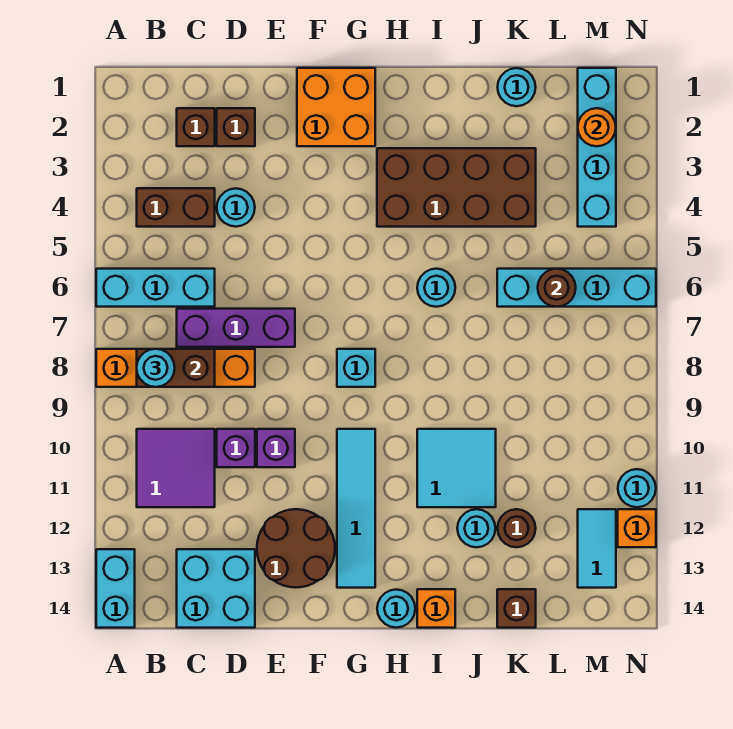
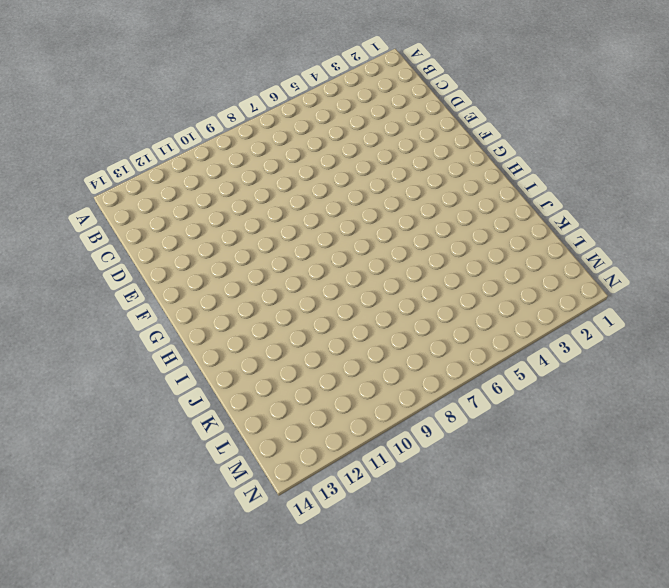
none -> cyan brick A6:C6 level 1
none -> orange brick A8:D8 level 1
none -> cyan brick A13:A14 level 1
none -> brown brick B4:C4 level 1

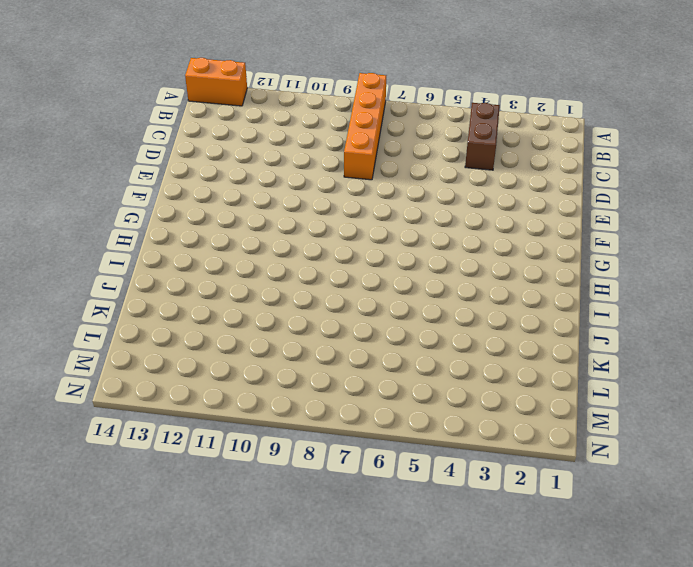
orange brick A13:A14 level 1 -> cyan brick A13:A14 level 1
none -> cyan brick A6:C6 level 1
none -> purple tile B10:C11 level 1
none -> brown brick C2 level 1
none -> purple brick C7:E7 level 1

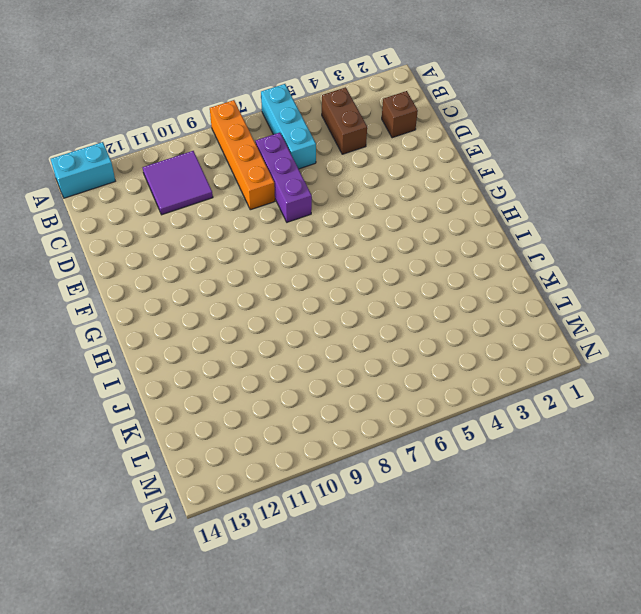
none -> cyan brick C13:D14 level 1
none -> brown brick D2 level 1
none -> cyan round brick D4 level 1
none -> purple brick D10 level 1

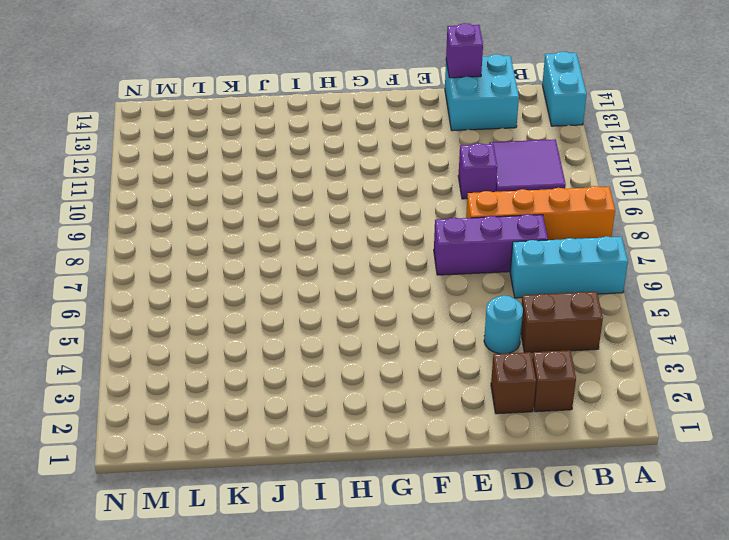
purple brick D14 level 2 -> purple brick E10 level 1
none -> brown round brick E12:F13 level 1
none -> orange brick F1:G2 level 1
none -> cyan brick G8 level 1
none -> cyan tile G10:G13 level 1

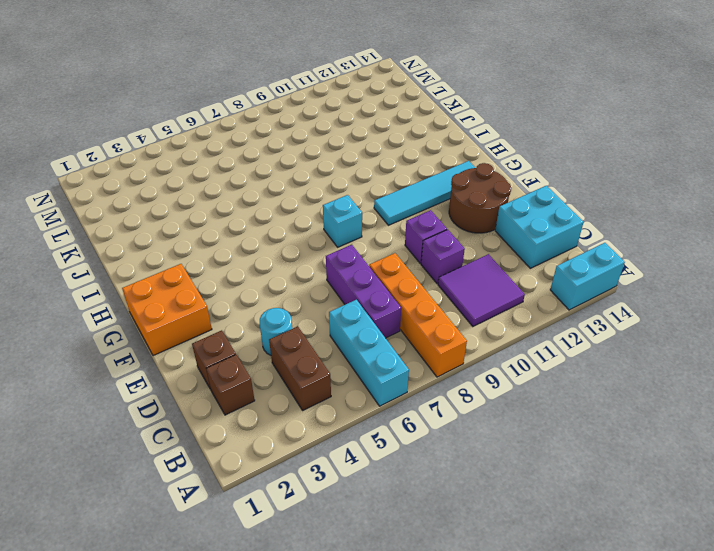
none -> brown brick H3:K4 level 1
none -> cyan round brick H14 level 1
none -> cyan round brick I6 level 1
none -> cyan tile I10:J11 level 1

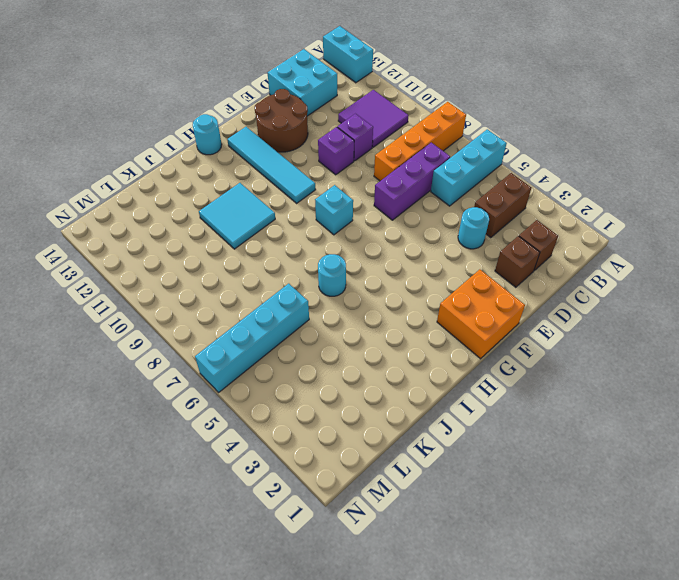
none -> brown brick H3:K4 level 1
none -> orange brick I14 level 1
none -> cyan round brick J12 level 1
none -> cyan round brick K1 level 1

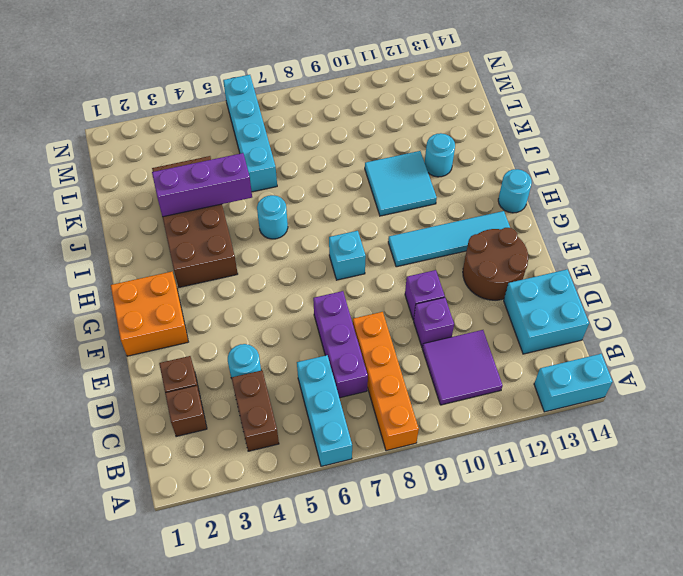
purple brick J3:J5 level 2 -> none
none -> orange brick I14 level 1
none -> cyan round brick K1 level 1
none -> brown round brick K12 level 1
none -> brown brick K14 level 1

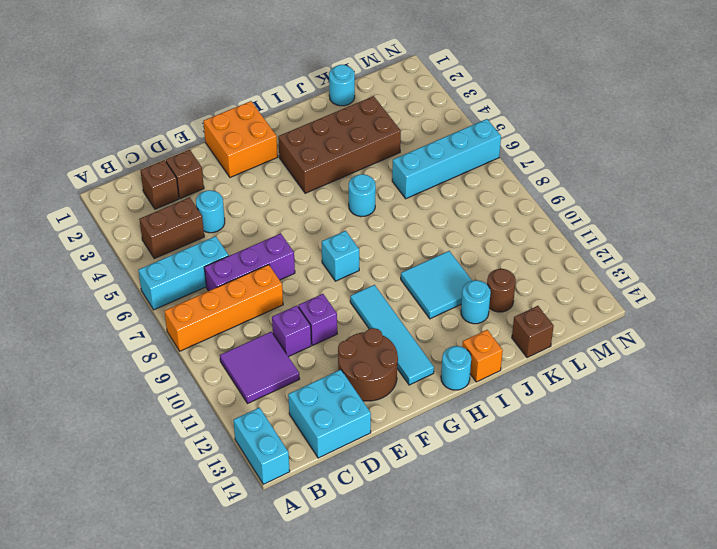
none -> cyan brick M1:M4 level 1
none -> cyan tile M12:M13 level 1
none -> cyan round brick N11 level 1
none -> orange brick N12 level 1

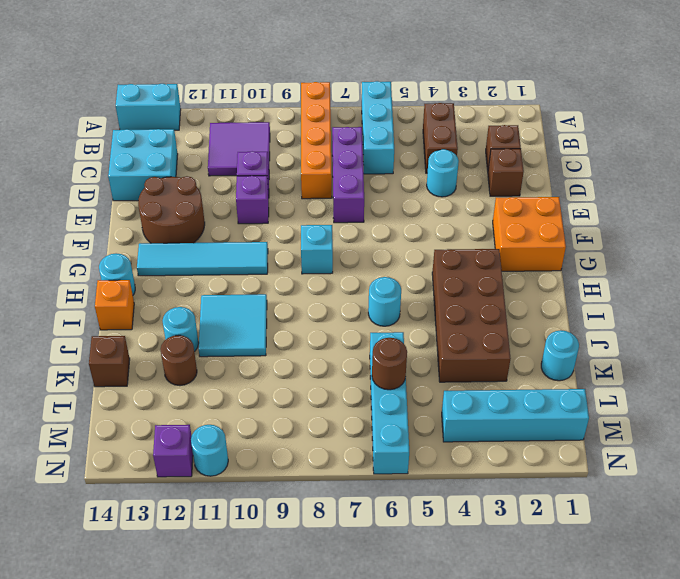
purple brick N12 level 1 -> orange brick N12 level 1
none -> cyan tile M12:M13 level 1
none -> brown brick B8:C8 level 2
none -> orange round brick M2 level 2
none -> cyan round brick B8 level 3

